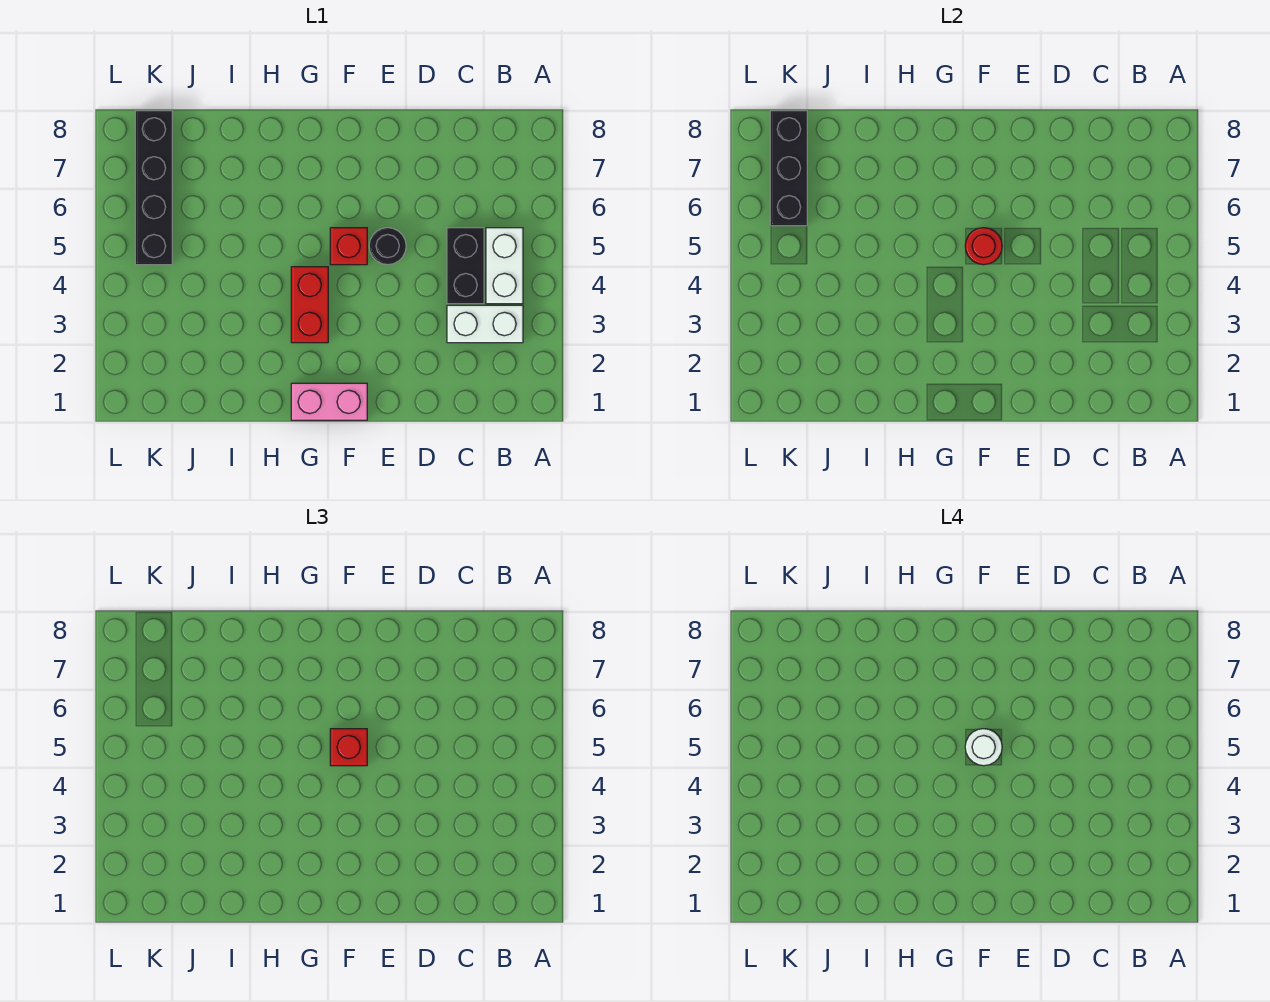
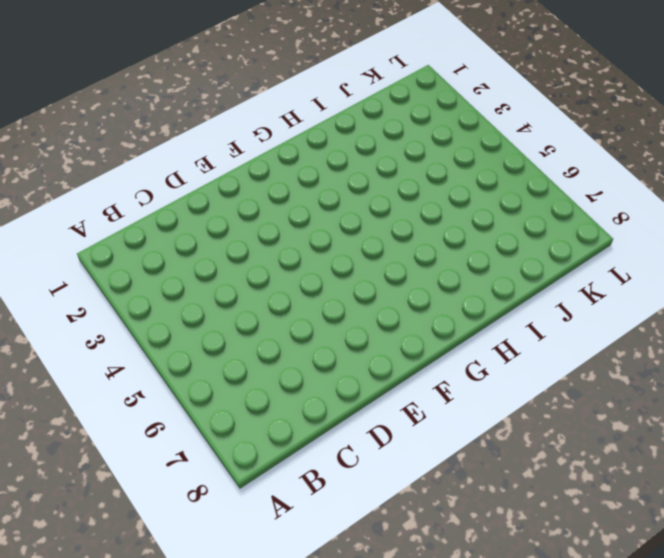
none -> white brick B3:C3 level 1
none -> white brick B4:B5 level 1
none -> black brick C4:C5 level 1

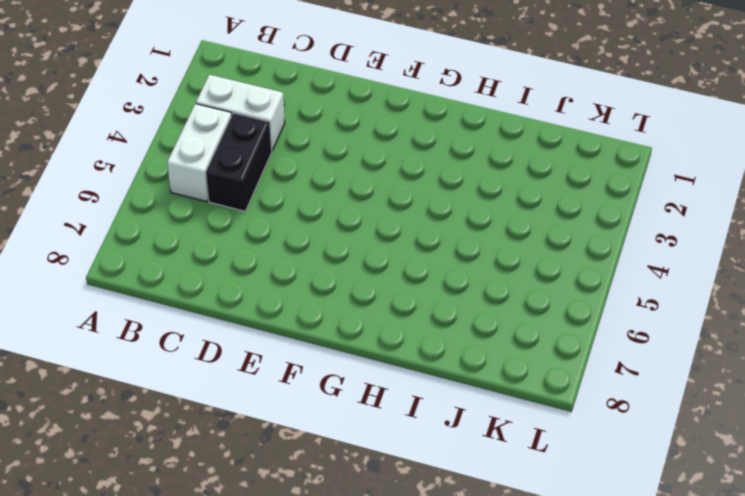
none -> black round brick E5 level 1
none -> pink brick F1:G1 level 1
none -> red brick F5 level 1

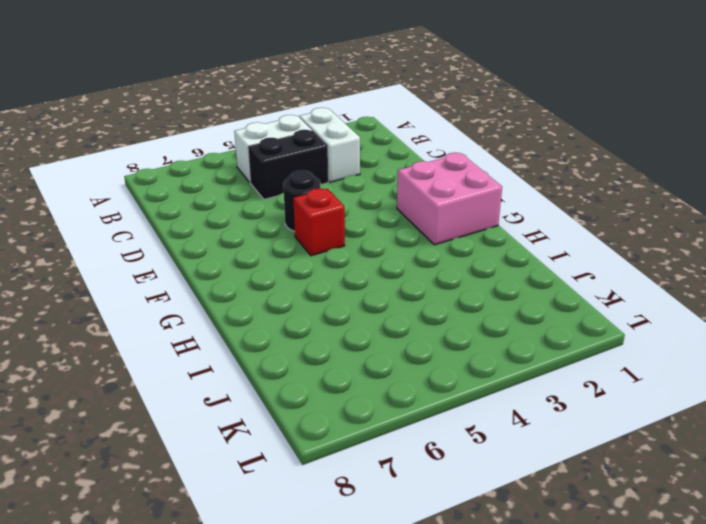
pink brick F1:G2 level 1 -> pink brick F1:G1 level 1
none -> red brick G3:G4 level 1
none -> black brick K5:K8 level 1
none -> red round brick F5 level 2

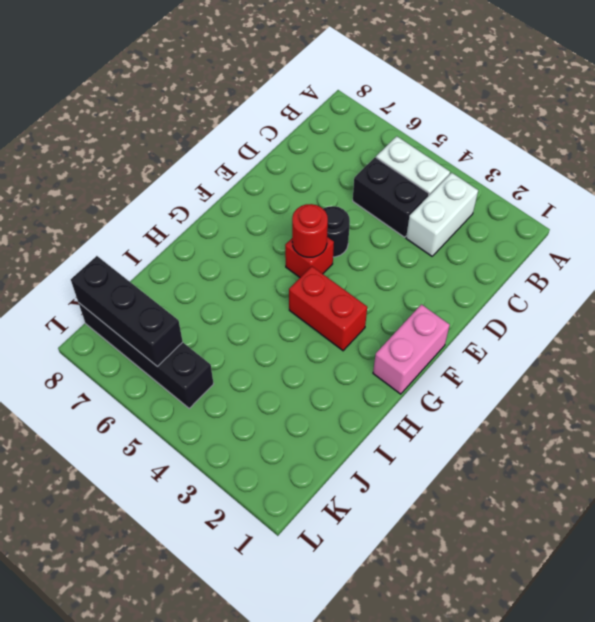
none -> red brick F5 level 3
none -> white round brick F5 level 4

